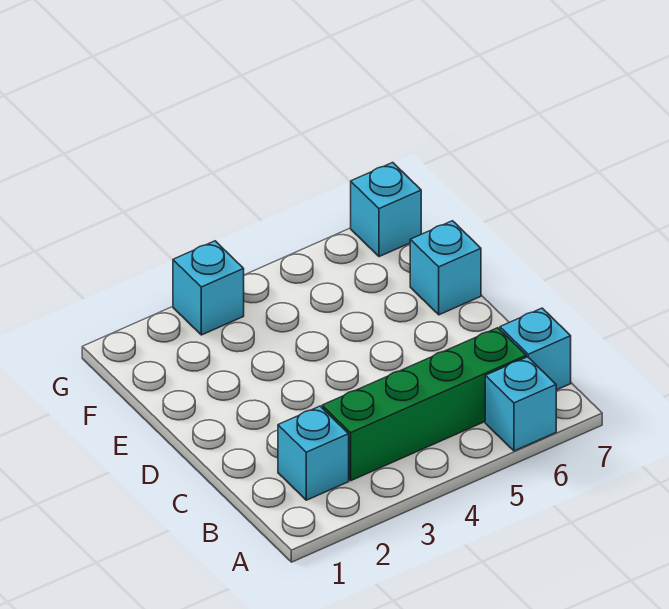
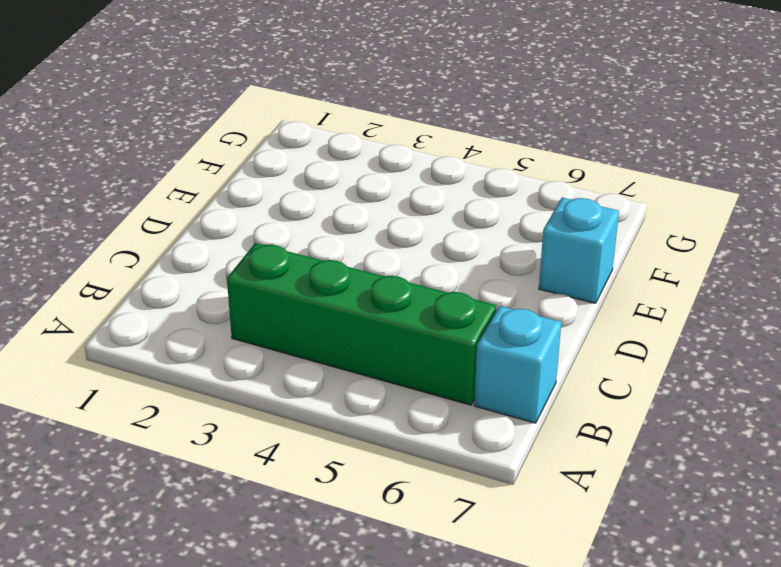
none -> cyan brick A6 level 1
none -> cyan brick B2 level 1

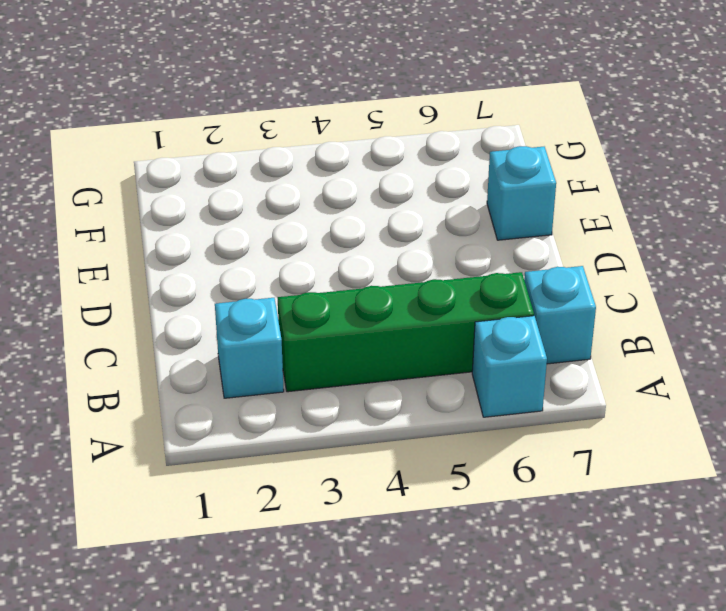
none -> cyan brick G3 level 1
none -> cyan brick G7 level 1

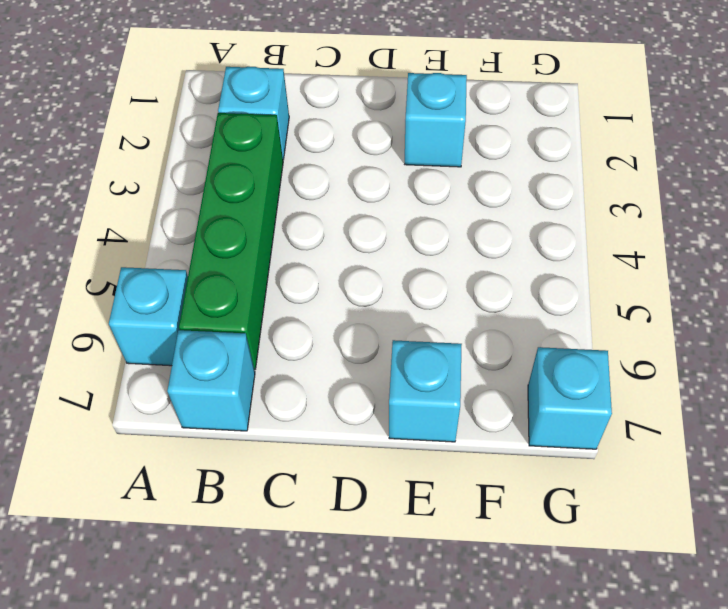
cyan brick E2 level 1 -> cyan brick G3 level 1

